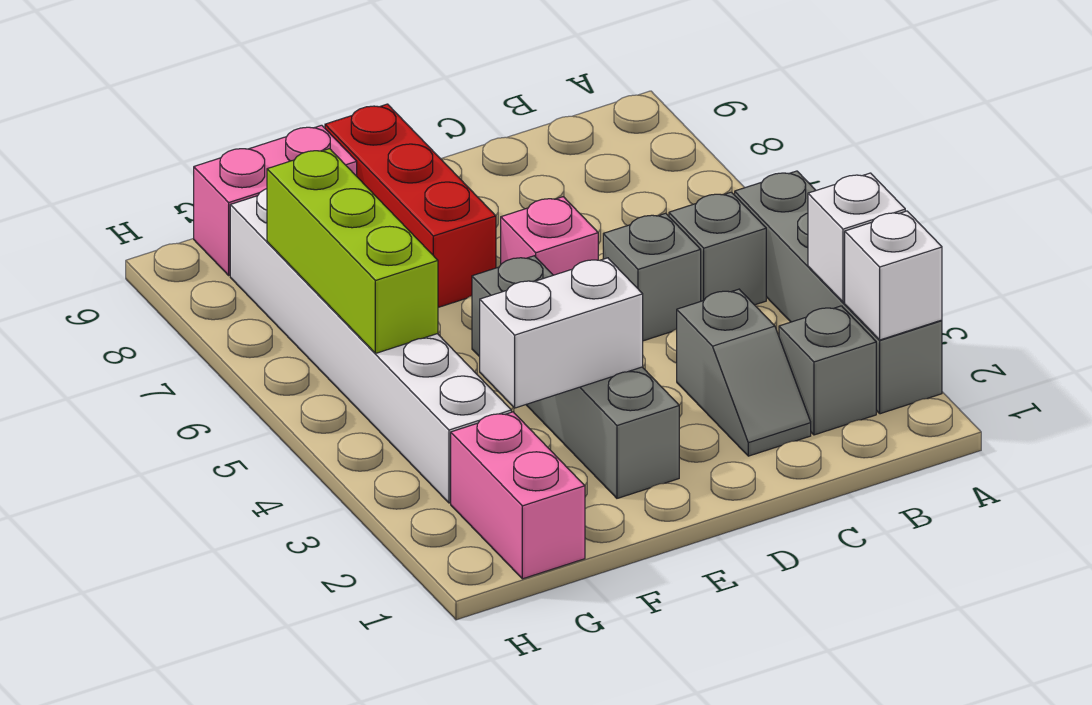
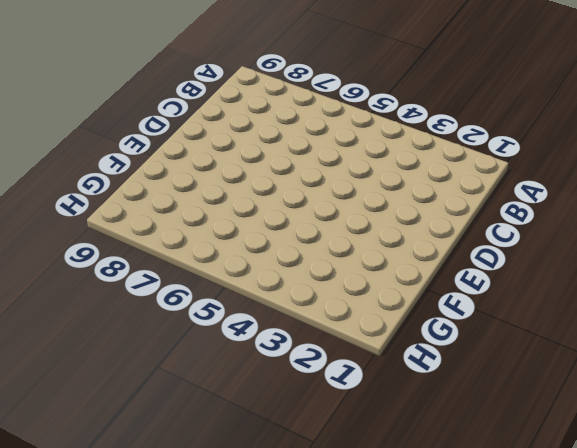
none -> grey brick A2:A5 level 1
none -> grey brick B2 level 1
none -> grey brick B5 level 1

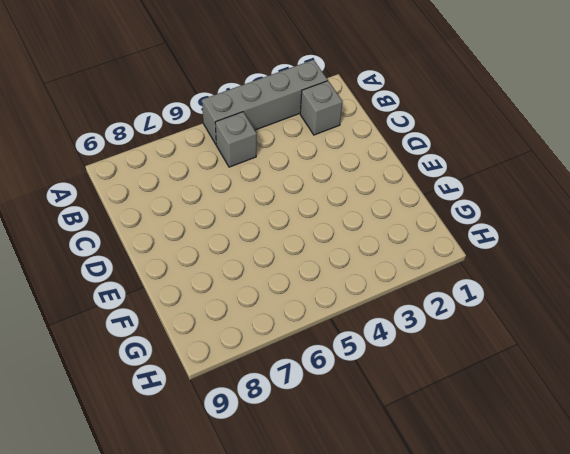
none -> grey slope C2:C3 level 1 top 3
none -> grey brick C5 level 1
none -> pink brick D6 level 1

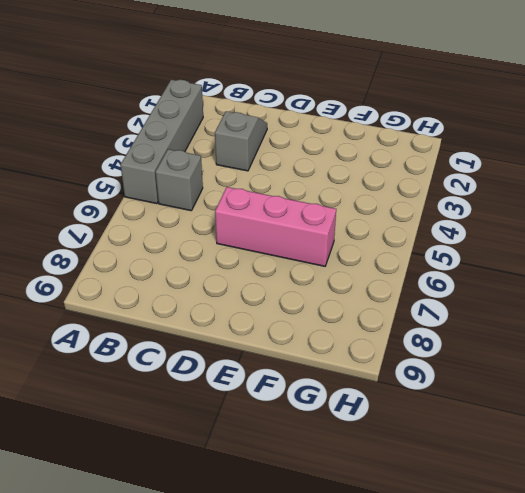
pink brick D6:F6 level 1 -> pink brick D6 level 1
none -> grey brick B2 level 1
none -> grey brick C5 level 1
none -> grey brick E2:E5 level 1

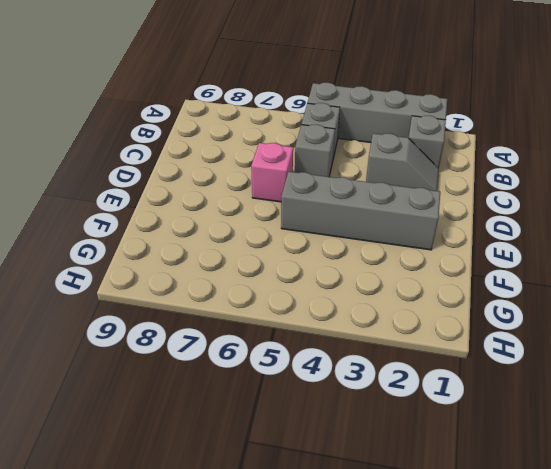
none -> red brick E7:E9 level 1
none -> pink brick F9:G9 level 1
none -> pink brick G1:G2 level 1

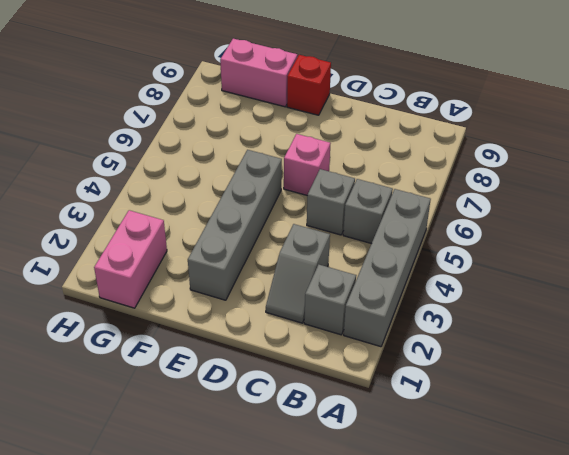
red brick E9 level 1 -> red brick E7:E9 level 1
none -> white brick G3:G8 level 1
none -> white brick A2 level 2
none -> white brick A3 level 2

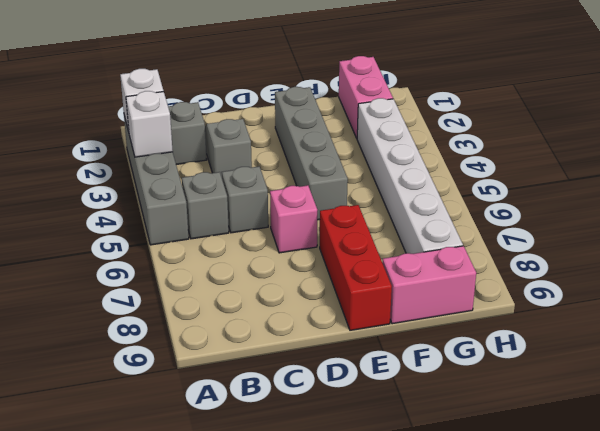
none -> white brick E3:F3 level 2
none -> lime brick G5:G7 level 2

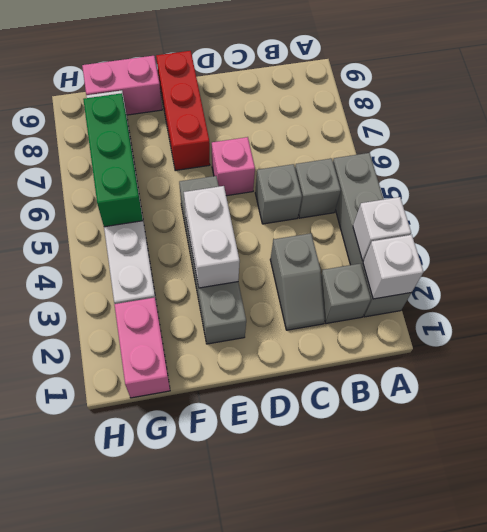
white brick E3:E4 level 2 -> white brick E3:F3 level 2
green brick G5:G7 level 2 -> lime brick G5:G7 level 2

